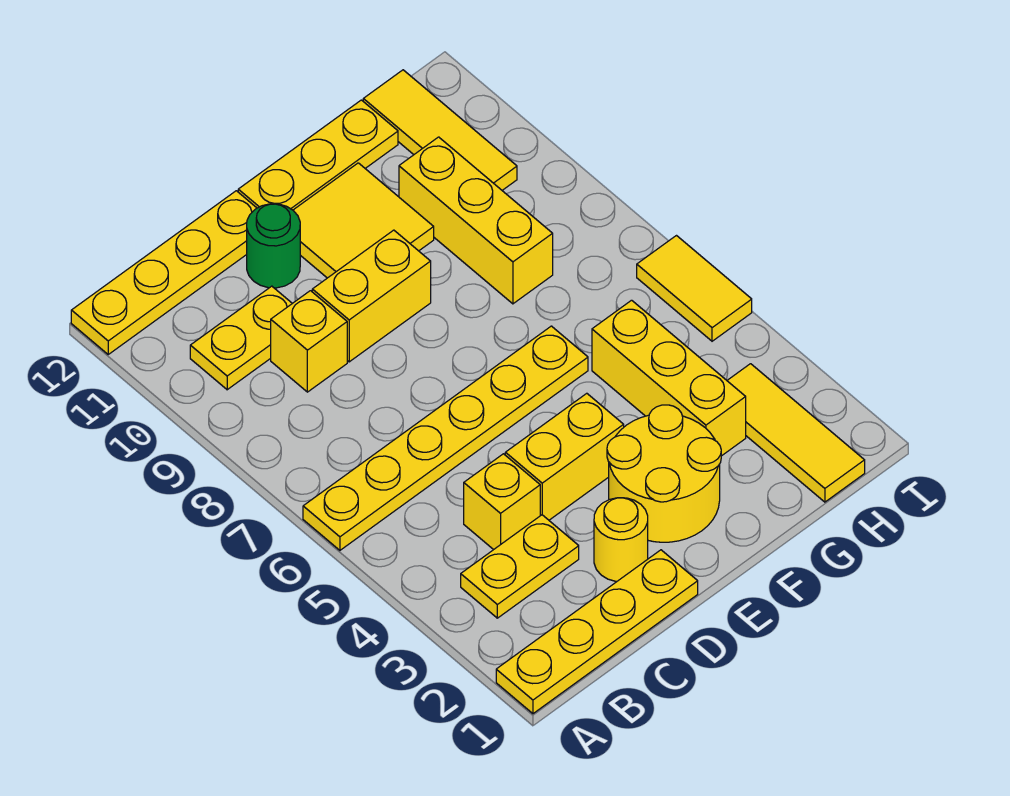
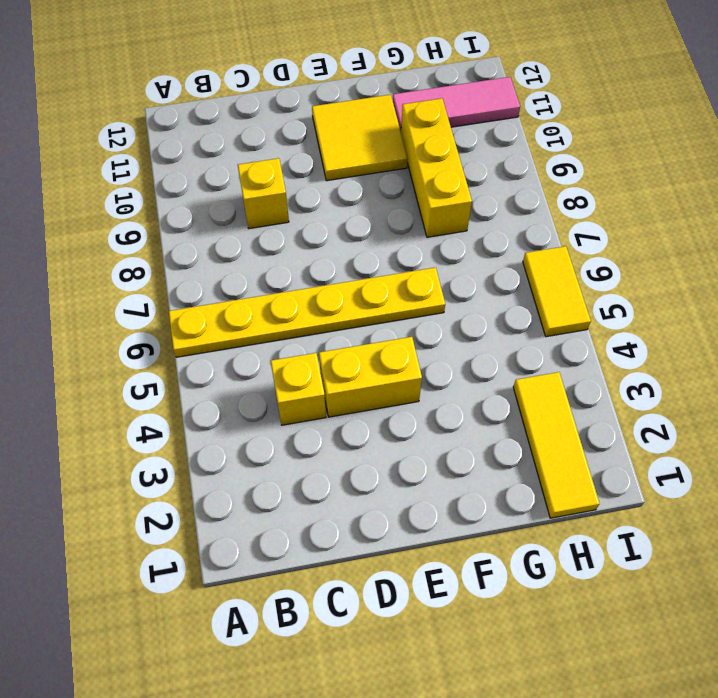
pink tile G11:I11 level 1 -> yellow tile H10:H12 level 1
none -> yellow plate A1:D1 level 1
none -> yellow plate A12:D12 level 1
none -> yellow plate B3:C3 level 1

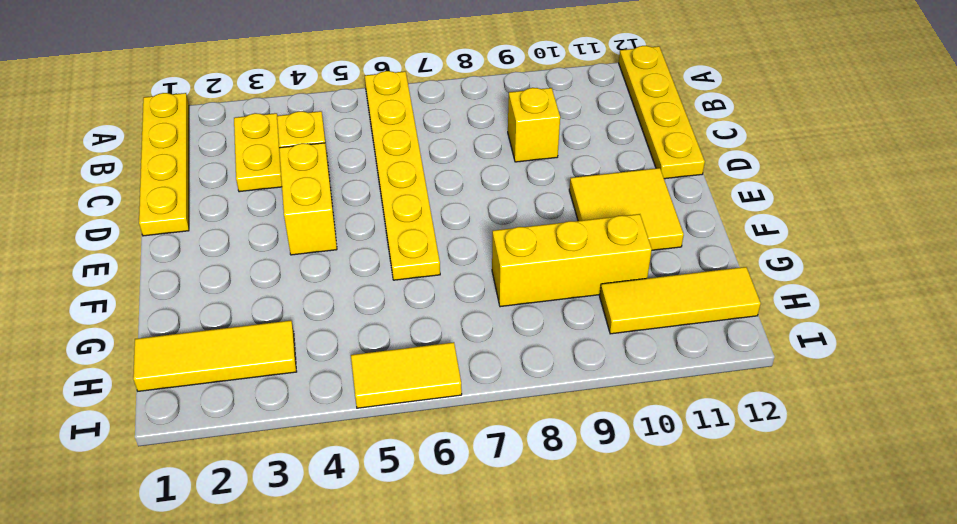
none -> yellow plate B10:C10 level 1
none -> yellow round brick D2 level 1
none -> yellow brick D9:E9 level 1

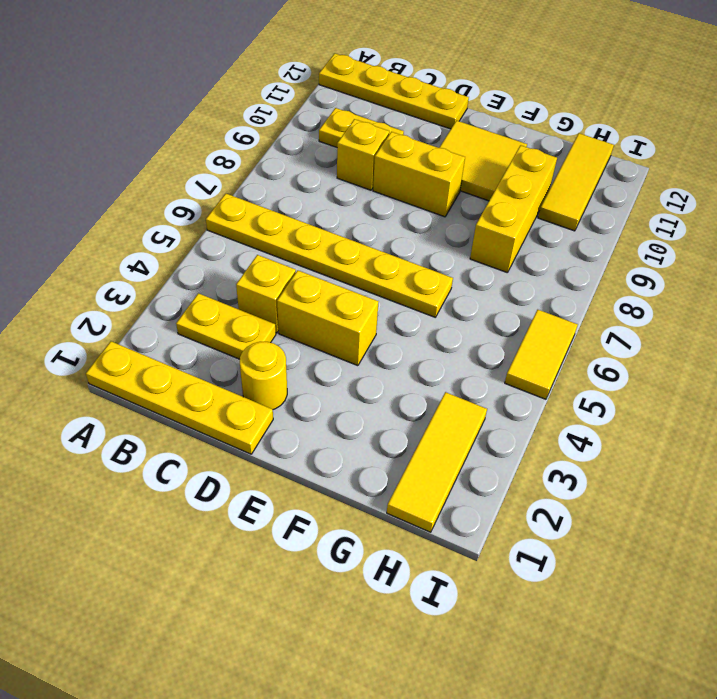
none -> green round brick D11 level 1
none -> yellow round brick E2:F3 level 1
none -> yellow plate E12:G12 level 1

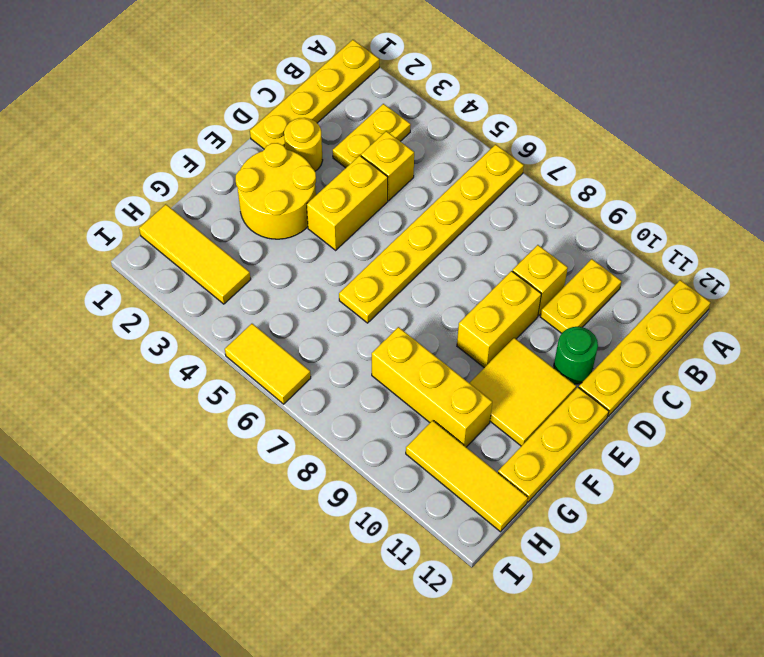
none -> yellow brick G3:G5 level 1

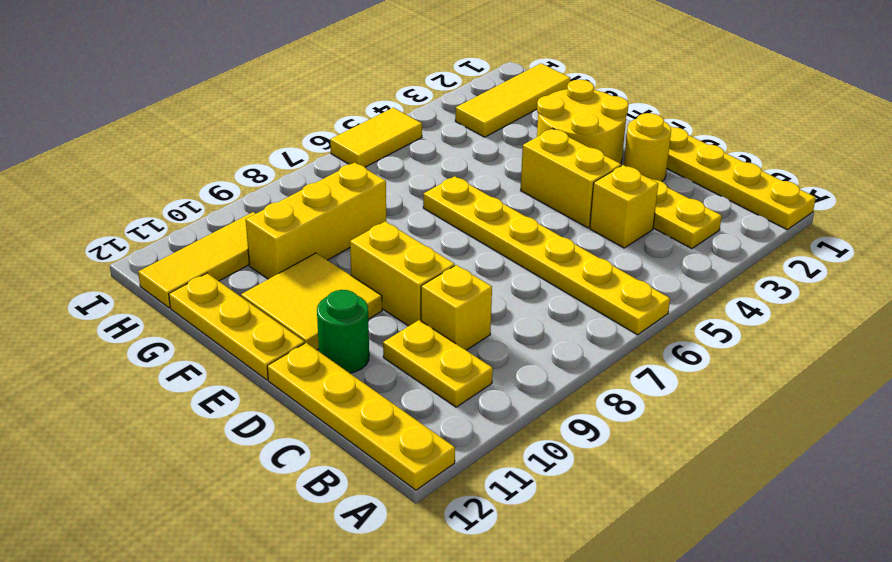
none -> yellow brick G3:G5 level 1

